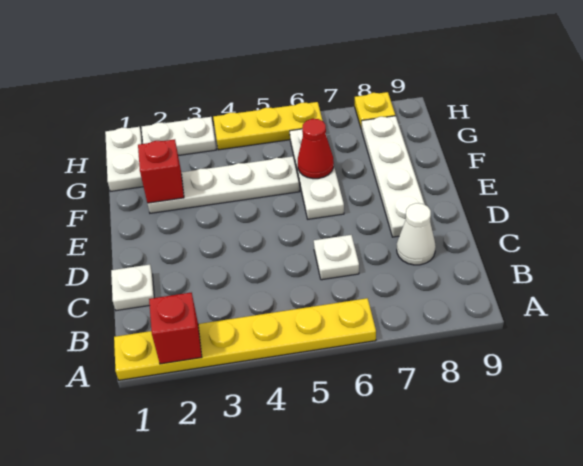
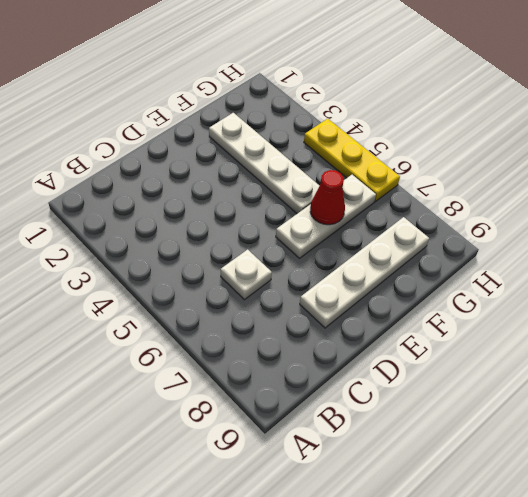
none -> yellow plate A1:A6 level 1
none -> white plate C1 level 1
none -> white cone C8 level 1

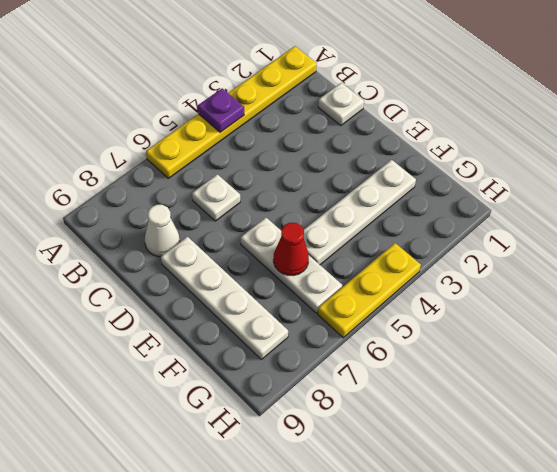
purple plate A4 level 2 -> none
none -> white plate G1:H1 level 1
none -> white plate H2:H3 level 1
none -> yellow plate H8 level 1

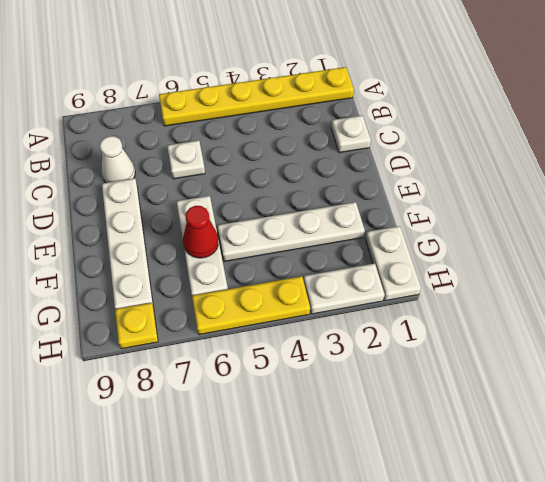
none -> red brick A2 level 2
none -> red brick F2 level 2

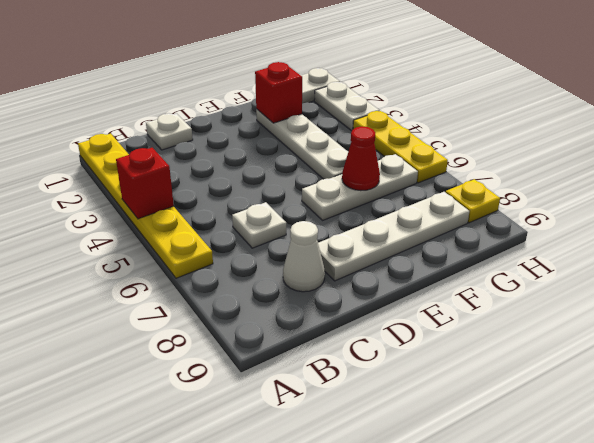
red brick A4 level 2 -> red brick A2 level 2

